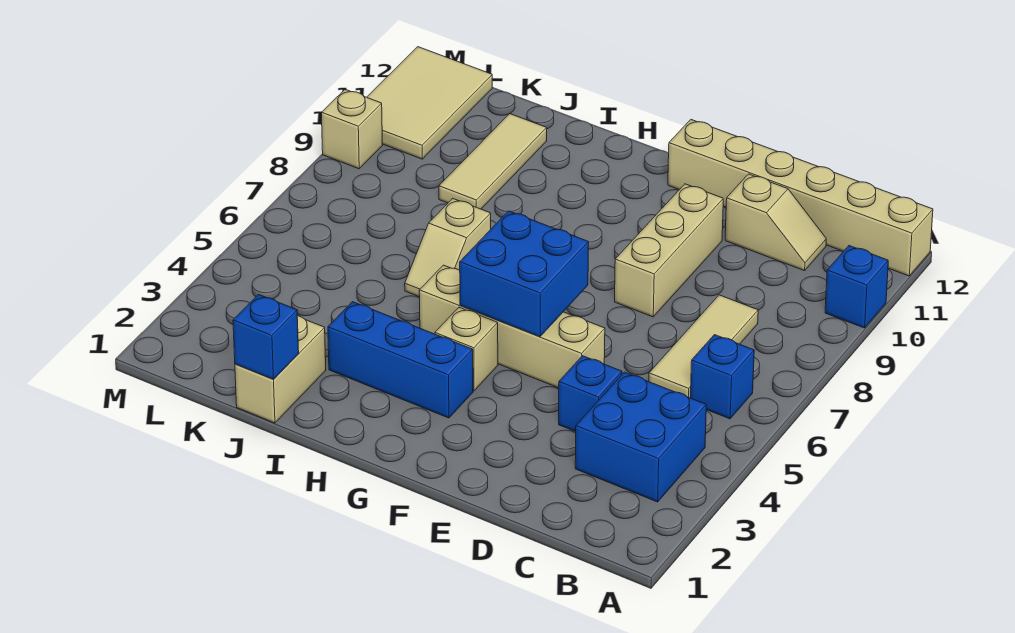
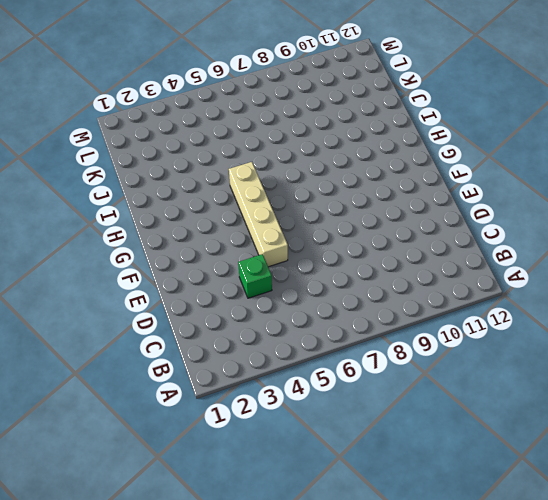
green brick D4 level 1 -> blue brick D4 level 1
none -> blue brick A10 level 1
none -> tan brick A12:F12 level 1
none -> blue brick B3:C4 level 1

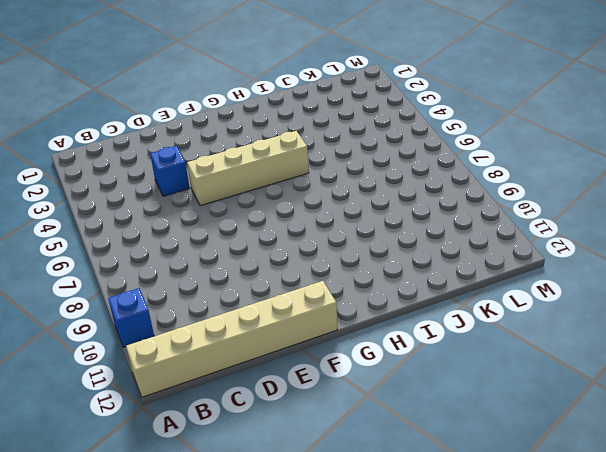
none -> blue brick B3:C4 level 1
none -> blue brick B6 level 1
none -> tan tile C6:C8 level 1

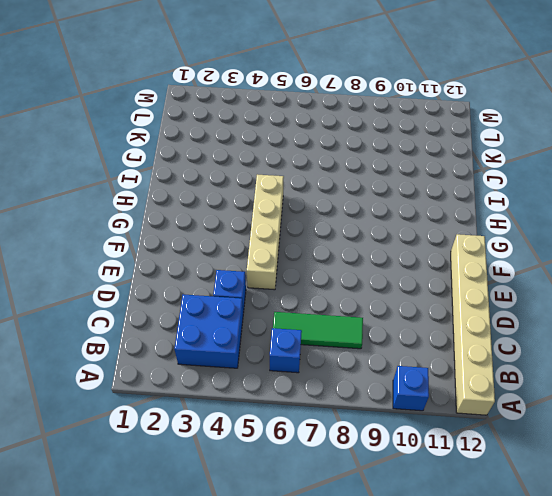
green tile C6:C8 level 1 -> tan tile C6:C8 level 1
none -> tan slope C11:D11 level 1 top D
none -> tan brick E8:E10 level 1
none -> blue brick G3:I3 level 1

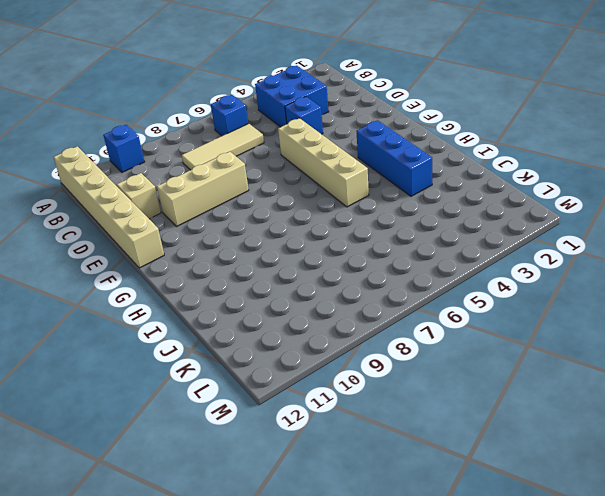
none -> tan brick G4 level 1
none -> tan slope I6:I7 level 1 top 7
none -> tan brick J1:J2 level 1

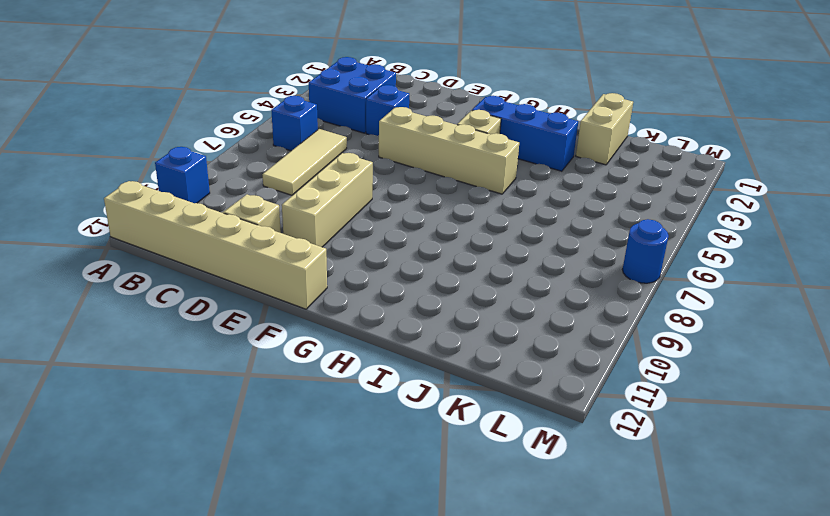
blue round brick M7 level 1 -> none
none -> tan slope I6:I7 level 1 top 7
none -> tan tile J9:J11 level 1
none -> tan tile L10:M12 level 1

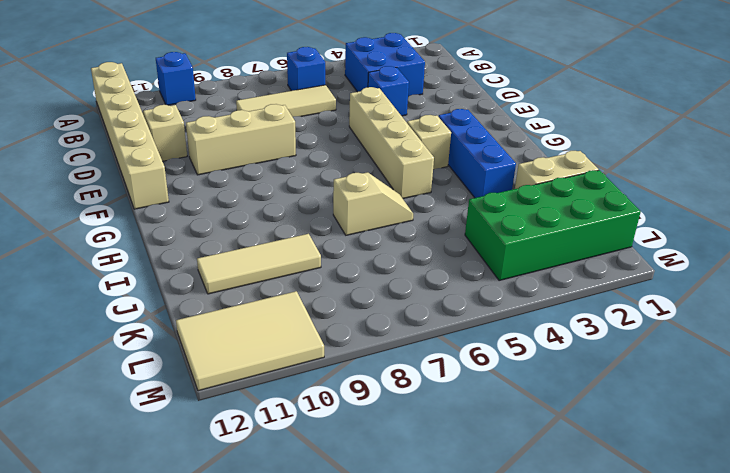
green brick K1:L4 level 1 -> none
none -> tan brick M9 level 1
none -> blue brick F5:G6 level 2
none -> blue brick J1 level 2

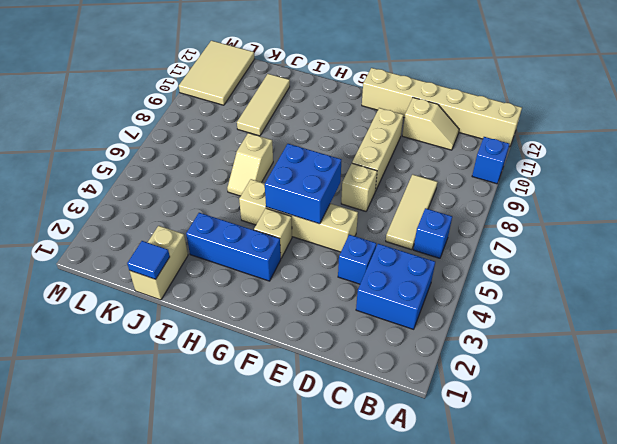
tan brick E7 level 1 -> tan brick M9 level 1
blue tile J1 level 2 -> blue brick J1 level 2

